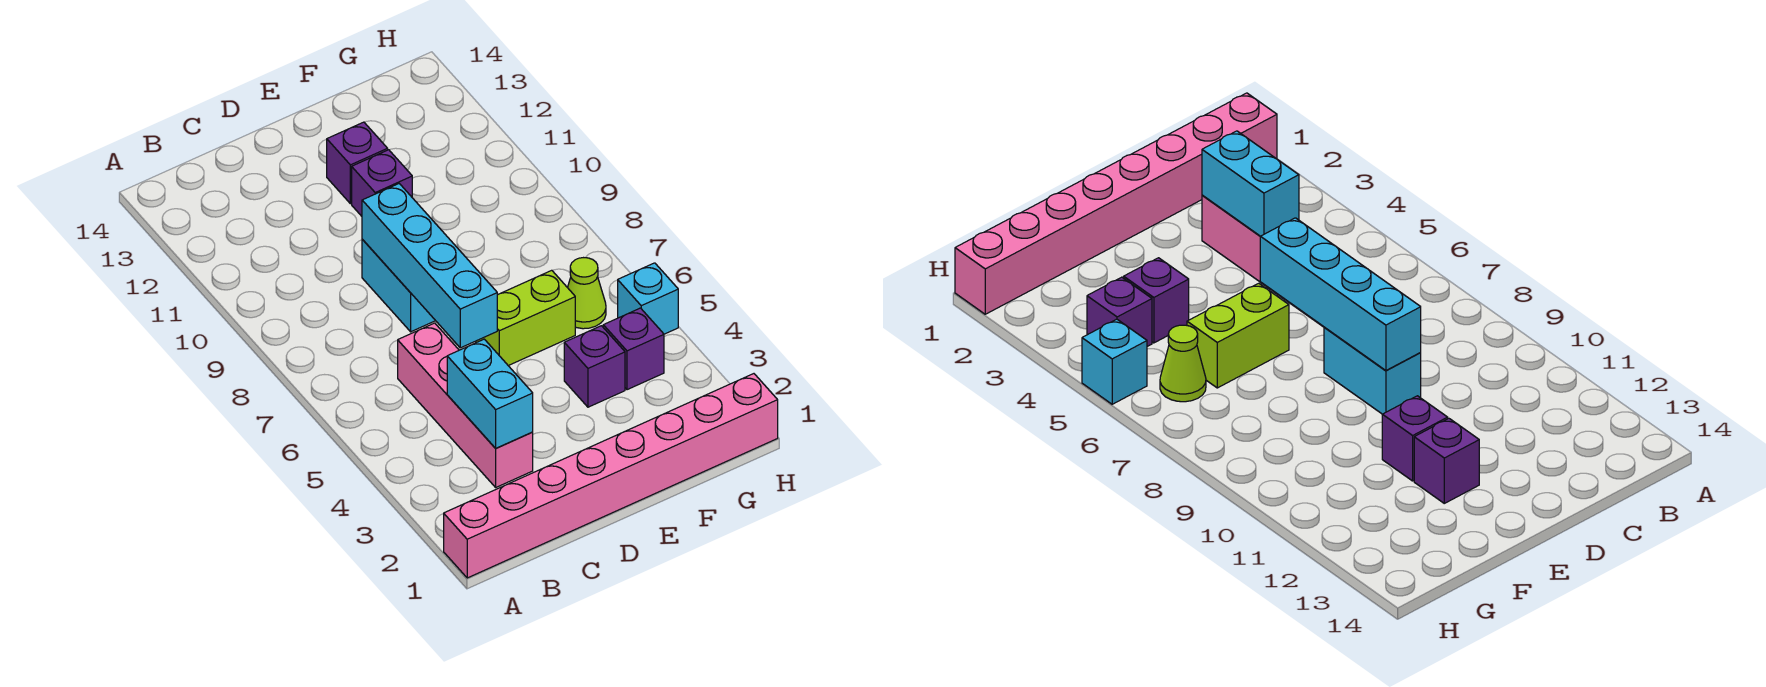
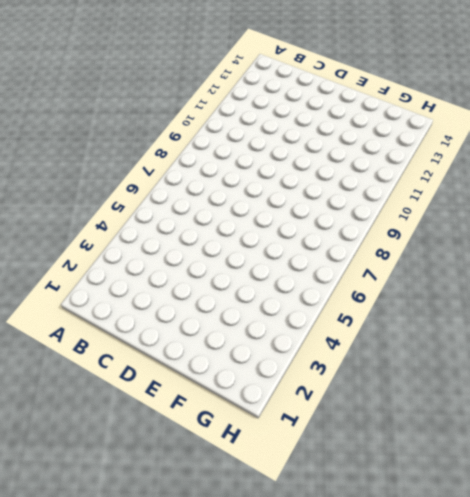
none -> pink brick A1:H1 level 1
none -> pink brick C3:C6 level 1
none -> cyan brick D8:D9 level 1

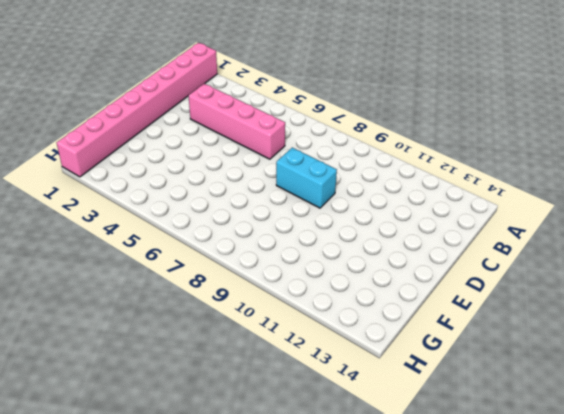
none -> lime brick E6:F6 level 1
none -> purple brick E11 level 1
none -> purple brick E12 level 1

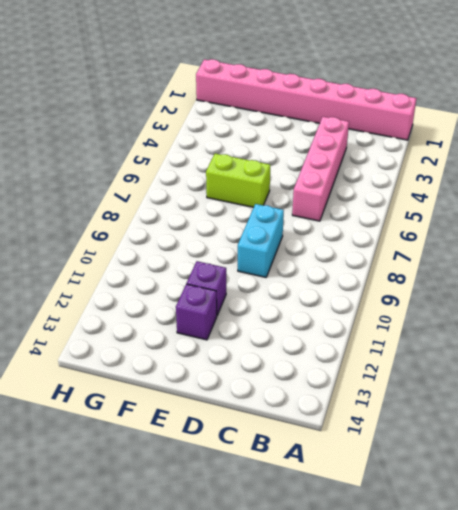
none -> purple brick F4 level 1
none -> purple brick G4 level 1
none -> lime cone G6 level 1

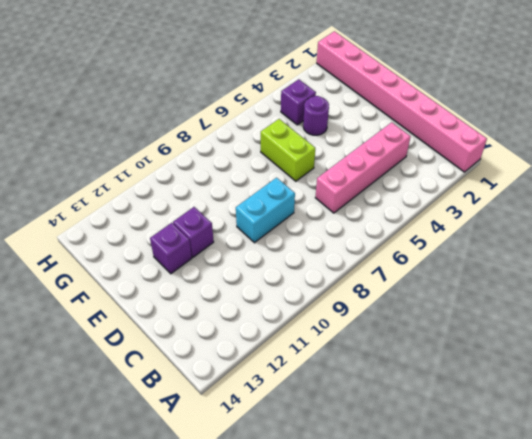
purple round brick F4 level 1 -> purple brick F4 level 1
none -> lime cone G6 level 1
none -> cyan brick H5 level 1
none -> cyan brick C3:C4 level 2

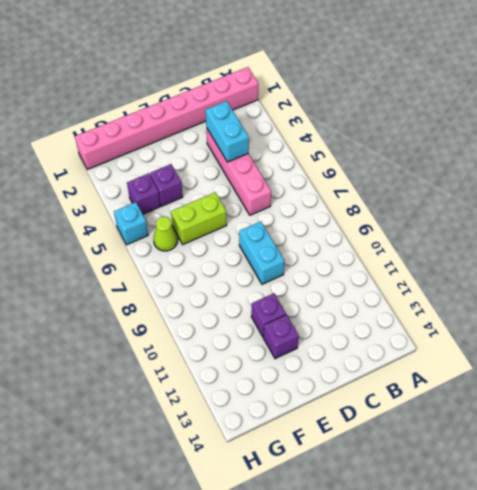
none -> cyan brick D6:D9 level 2

